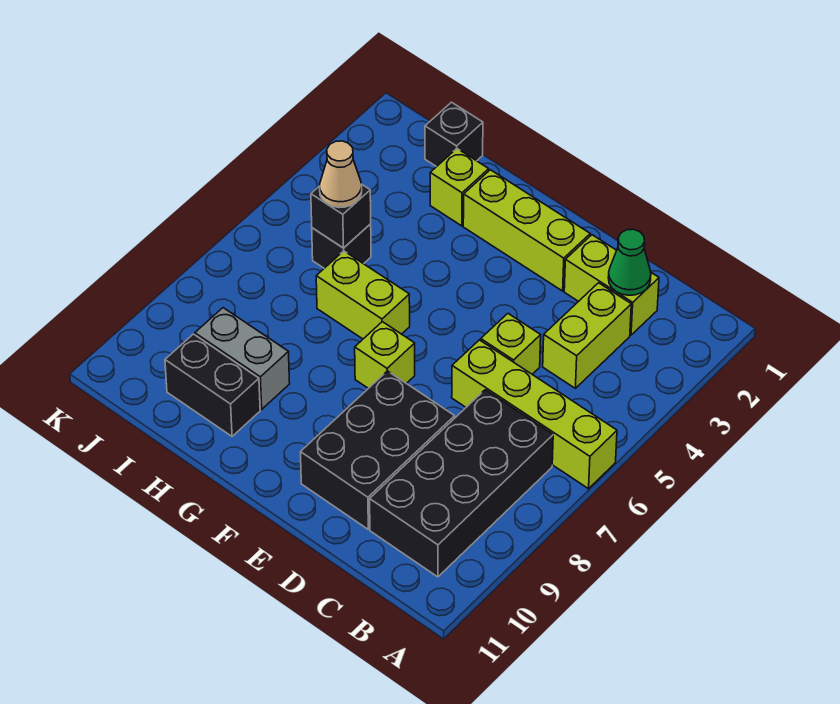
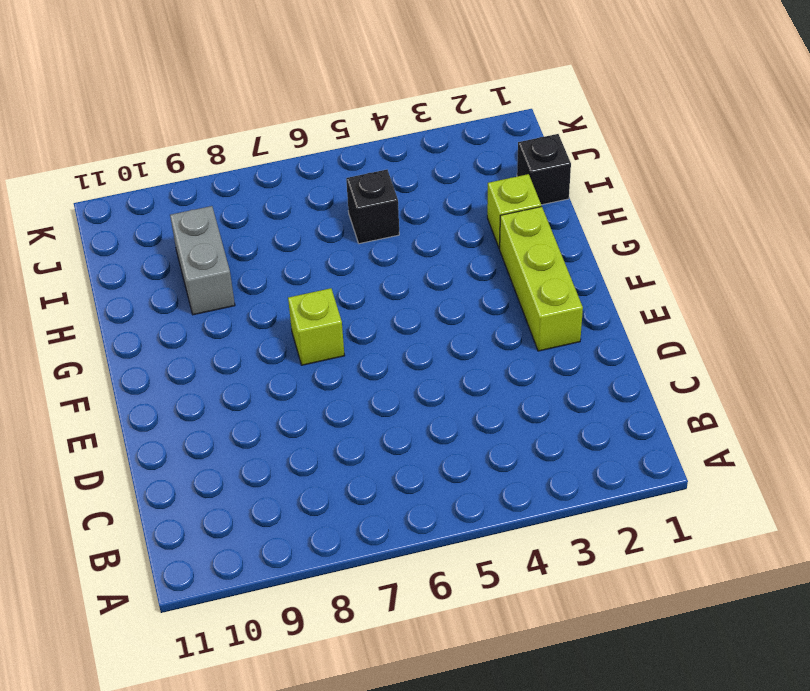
none -> lime brick A6:D6 level 1
none -> black brick B7:C10 level 1
none -> lime brick C2:D2 level 1

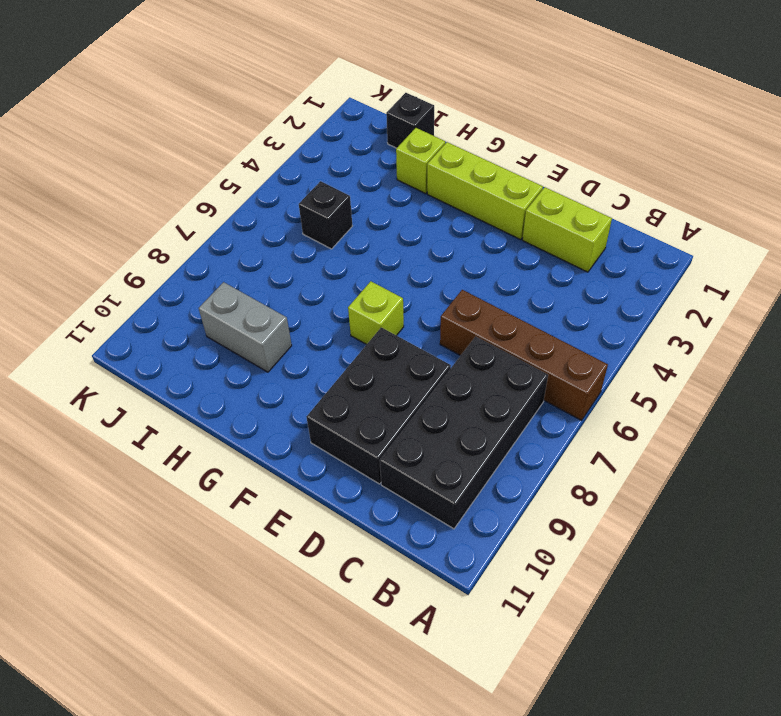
brown brick A6:D6 level 1 -> lime brick A6:D6 level 1
none -> lime brick C3:C4 level 1
none -> lime brick D5 level 1
none -> lime brick G6:H6 level 1

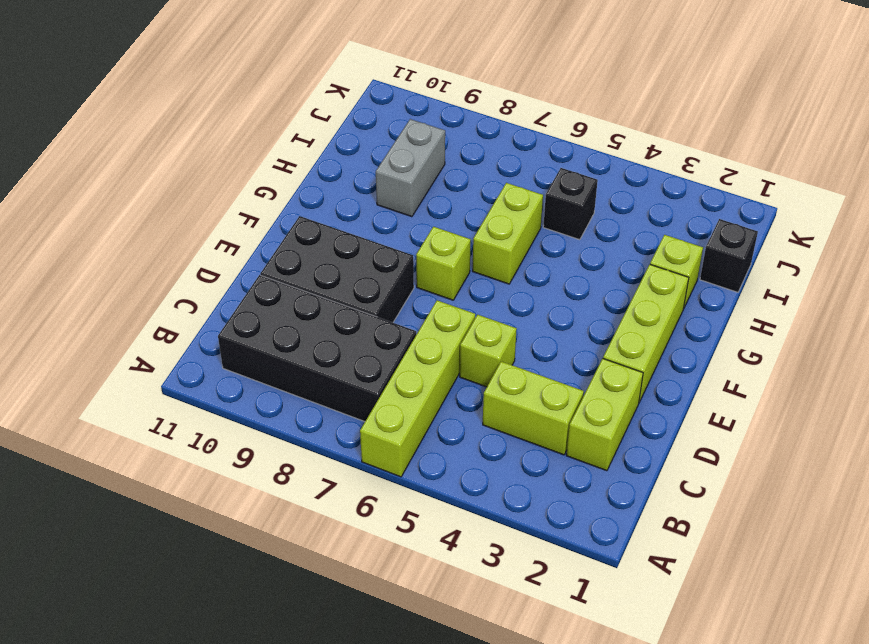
none -> black brick H10:I10 level 1
none -> green cone C2 level 2
none -> black brick I5 level 2

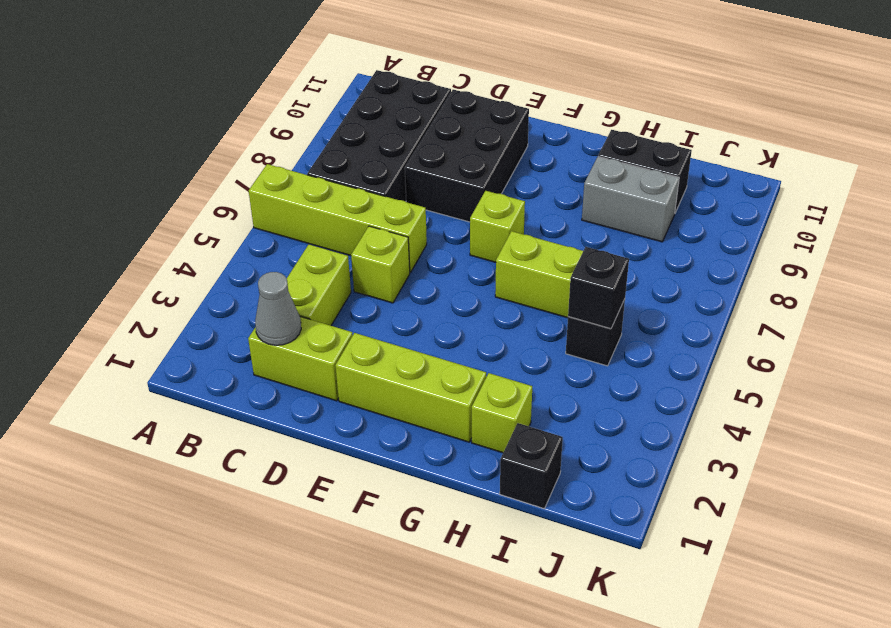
grey cone C2 level 2 -> green cone C2 level 2
none -> tan cone I5 level 3

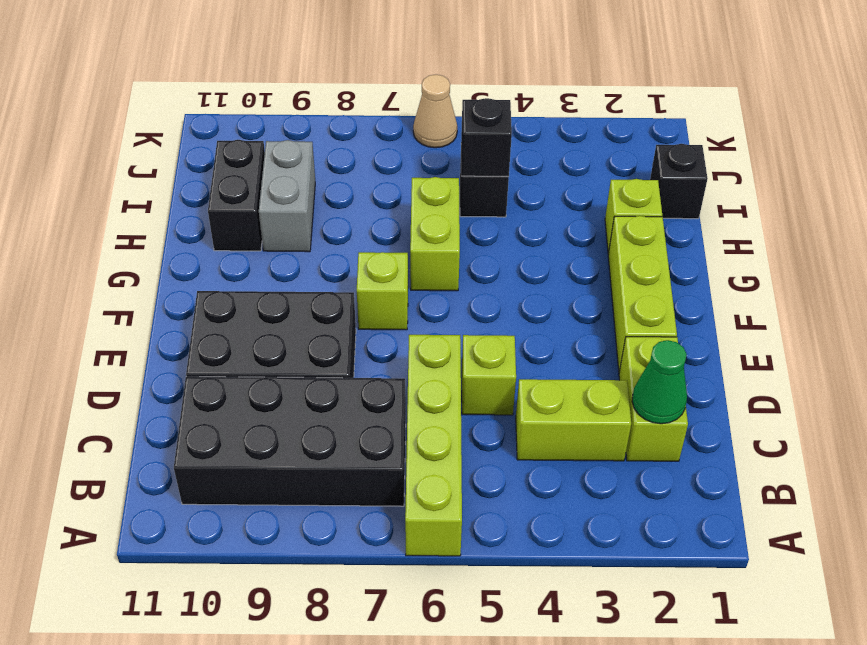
tan cone K6 level 1 -> tan cone I5 level 3

